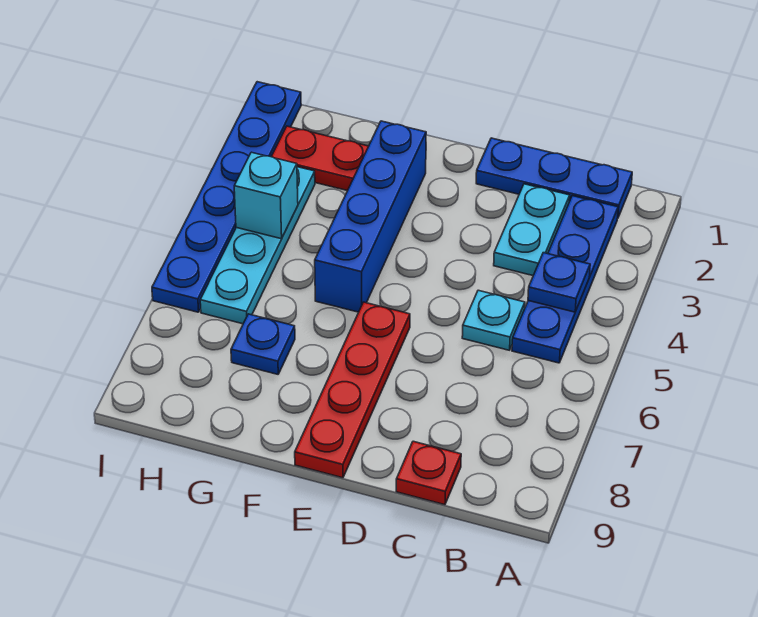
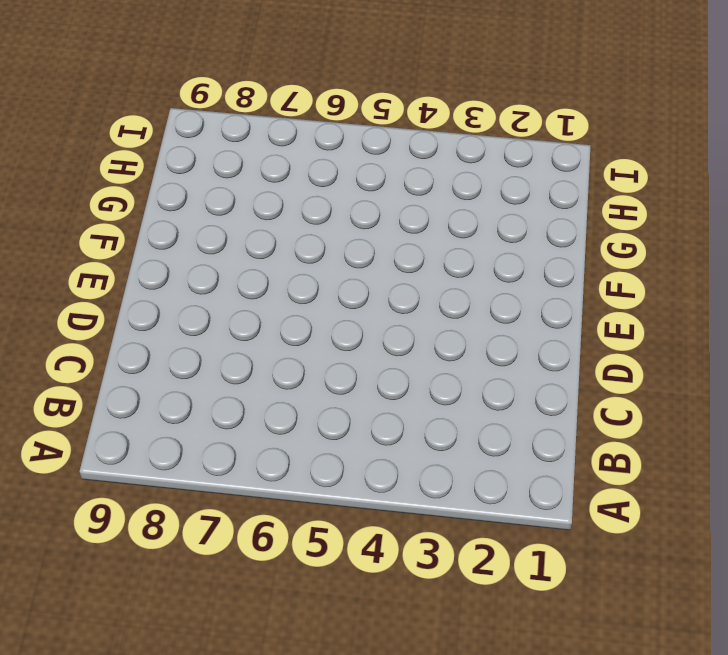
none -> blue plate B1:D1 level 1
none -> blue plate B2:B5 level 1
none -> cyan plate C2:C3 level 1

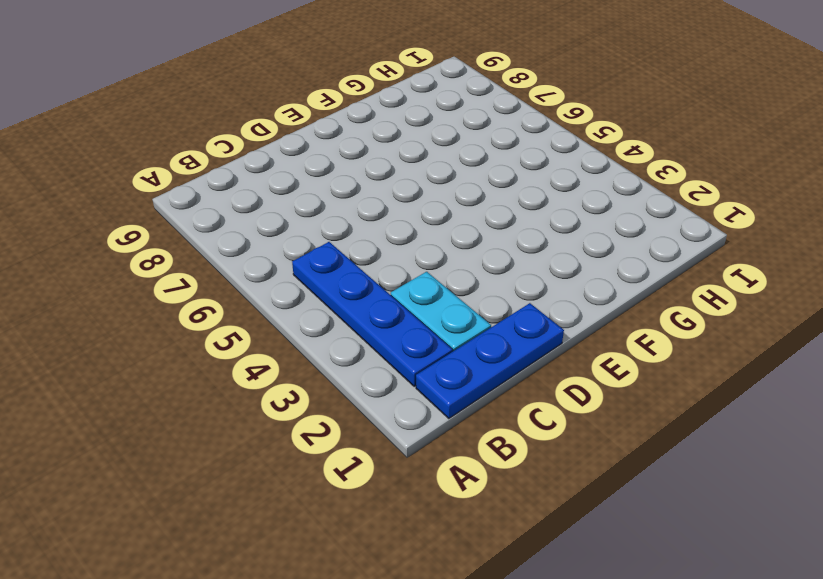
none -> cyan plate C5 level 1
none -> red plate C9 level 1
none -> red plate E6:E9 level 1

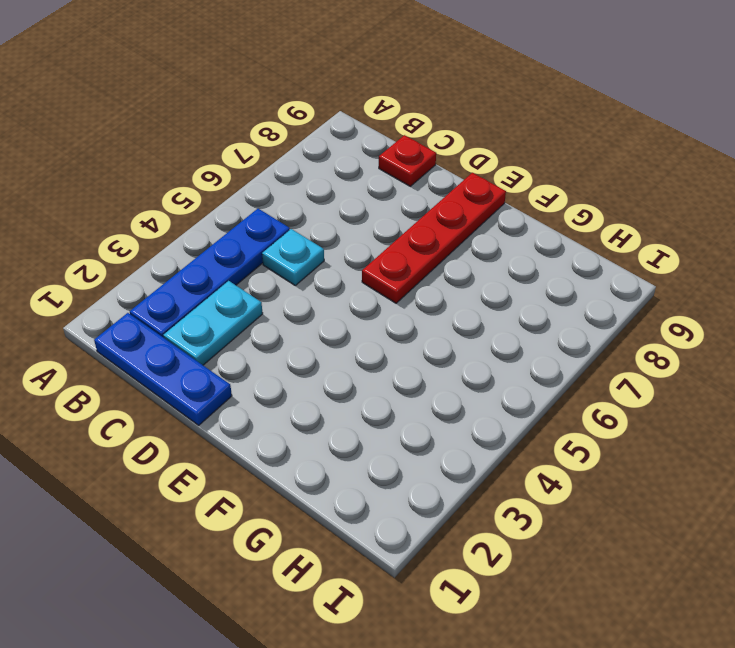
none -> blue brick F2:F5 level 1
none -> red plate G2:H2 level 1
none -> blue plate G7 level 1

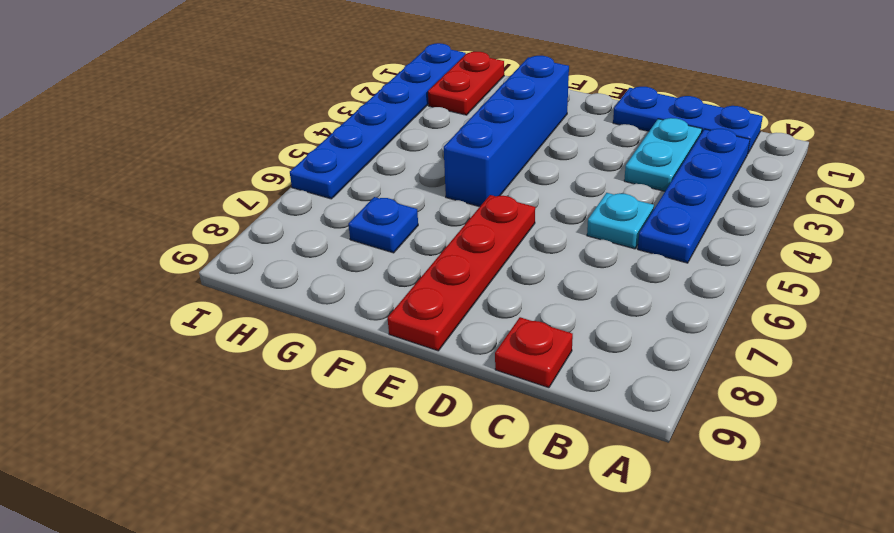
red plate H1:H2 level 1 -> red plate G2:H2 level 1
none -> cyan plate H3:H6 level 1
none -> blue plate B4 level 2
none -> cyan brick H4 level 2

